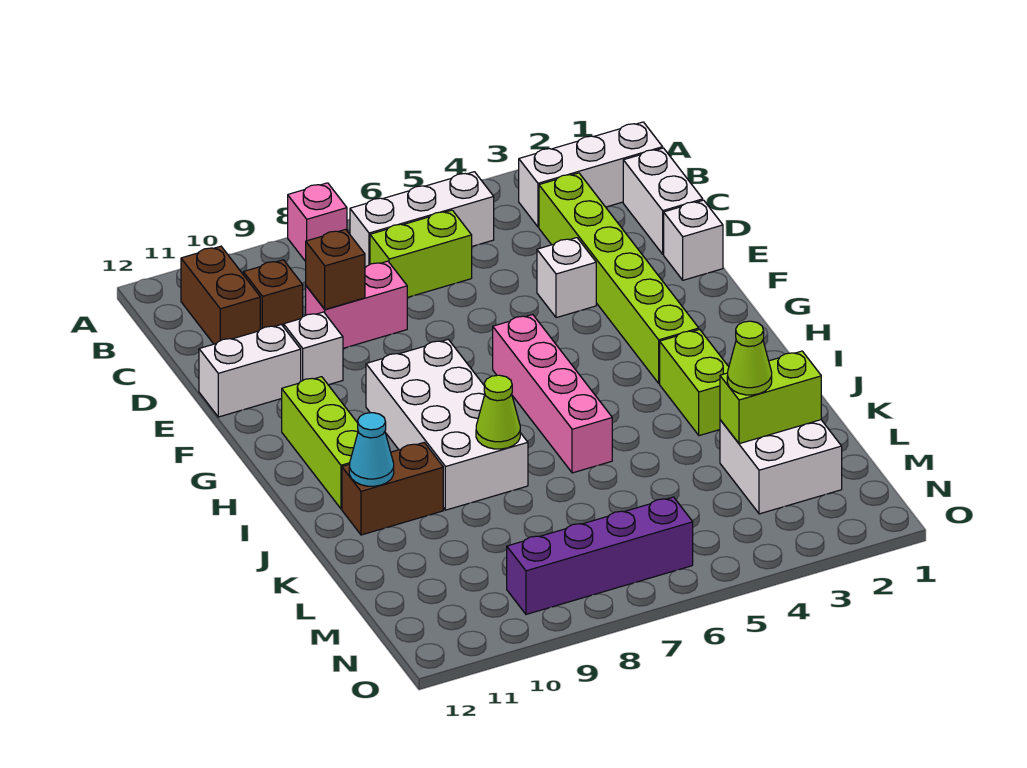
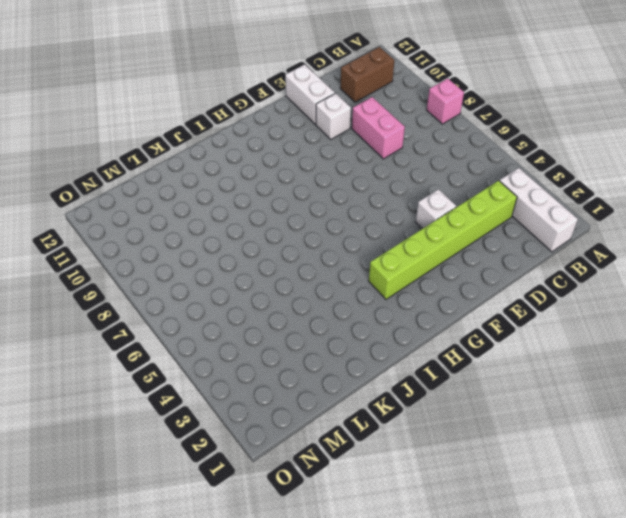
none -> white brick B5:B7 level 1
none -> white brick C1:D1 level 1
none -> lime brick C6:C7 level 1

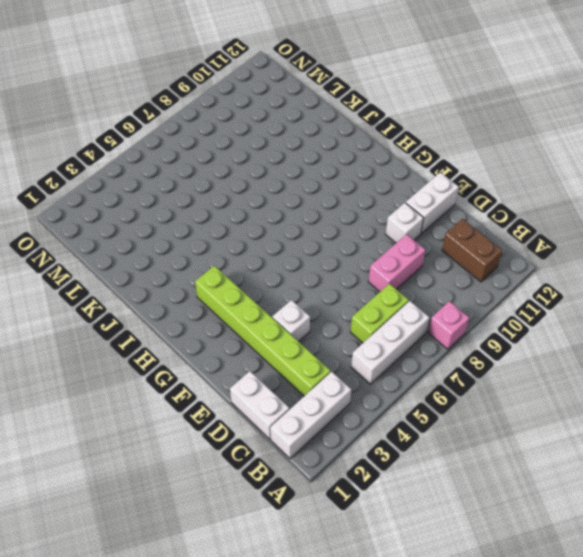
none -> brown brick C10 level 1
none -> white brick E1 level 1
none -> pink brick G6:J6 level 1

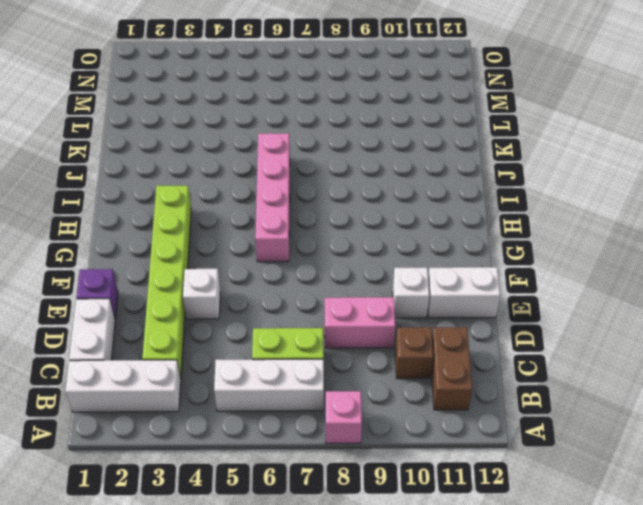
purple brick E1 level 1 -> white brick E1 level 1
none -> white brick G8:J9 level 1
none -> lime brick G11:I11 level 1
none -> lime brick I3:J3 level 1

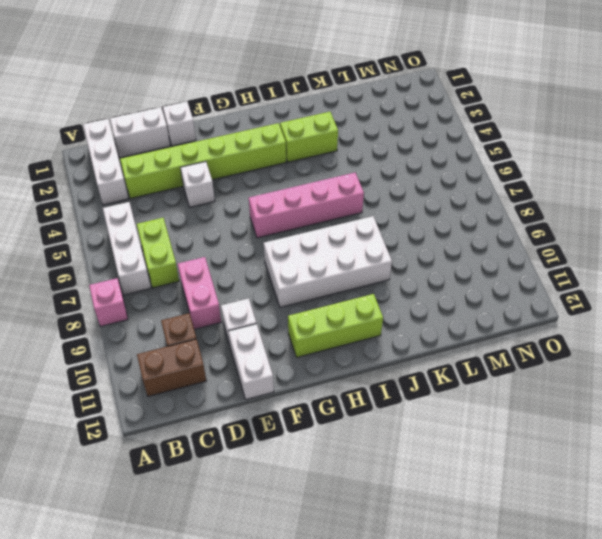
none -> brown brick J10:J11 level 1
none -> white brick L2:M3 level 1
none -> purple brick N6:N9 level 1

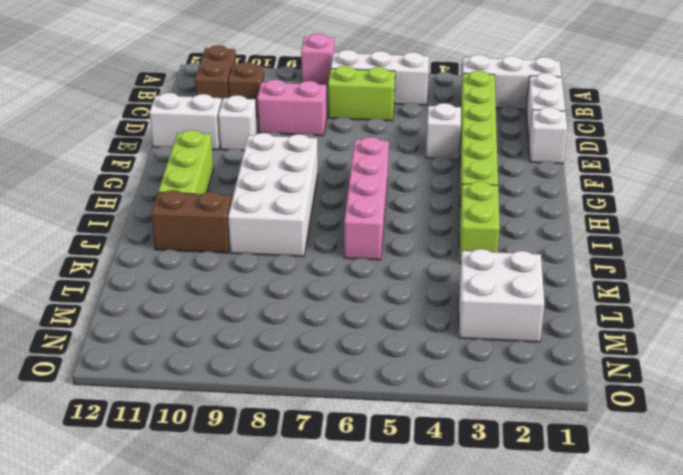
none -> purple brick N6:N9 level 1
none -> brown brick D9 level 2
none -> lime cone J8 level 2

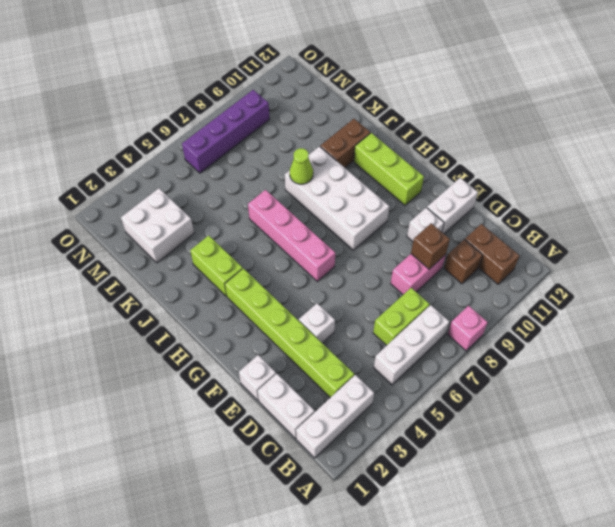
none -> cyan cone J11 level 2
none -> lime brick L2:L3 level 2
none -> lime cone L3 level 3

